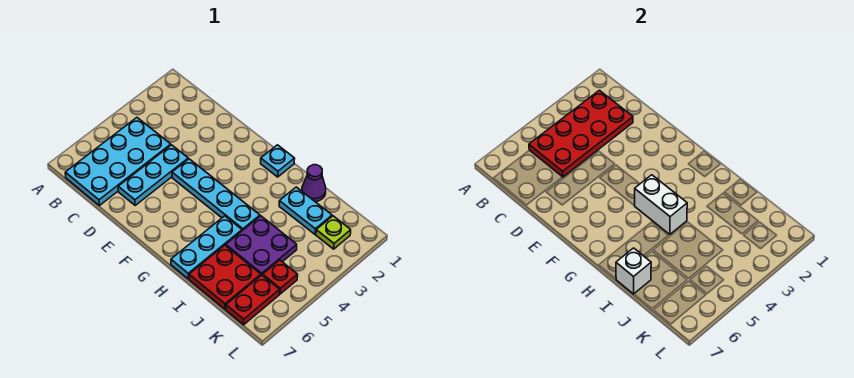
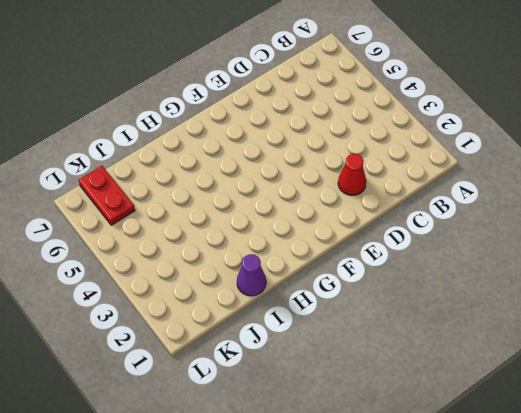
red cone D2 level 1 -> none
none -> cyan plate B4:C7 level 1
none -> cyan plate D4:D6 level 1
none -> cyan plate E4:H4 level 1

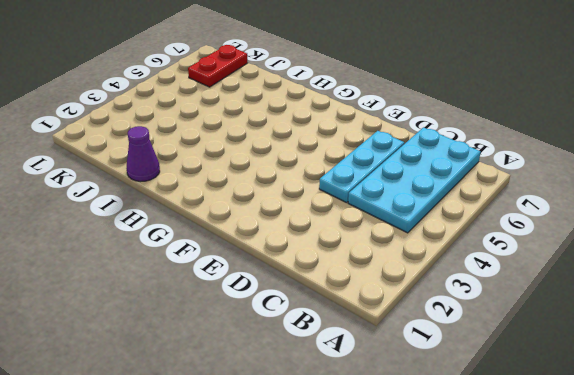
none -> cyan plate E4:H4 level 1
none -> cyan plate G1 level 1
none -> cyan plate H5:H7 level 1

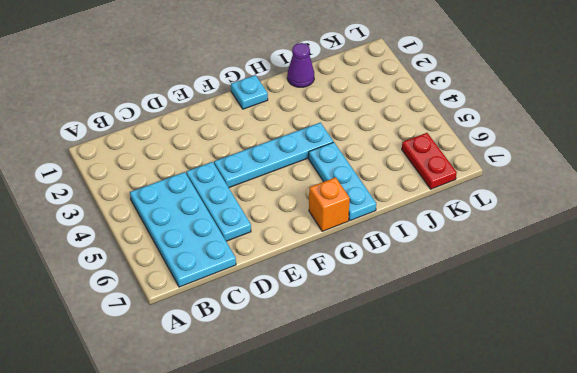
orange brick G7 level 1 -> none
none -> cyan plate I2:J2 level 1
none -> purple plate I4:J5 level 1
none -> red plate I6:J7 level 1

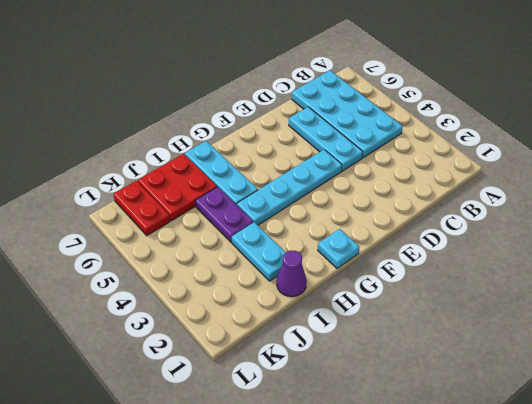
cyan plate I2:I3 level 1 -> cyan plate I2:J2 level 1
purple plate I4:I5 level 1 -> purple plate I4:J5 level 1
none -> lime plate K2 level 1
none -> red plate K5 level 1
none -> red plate B2:C5 level 2

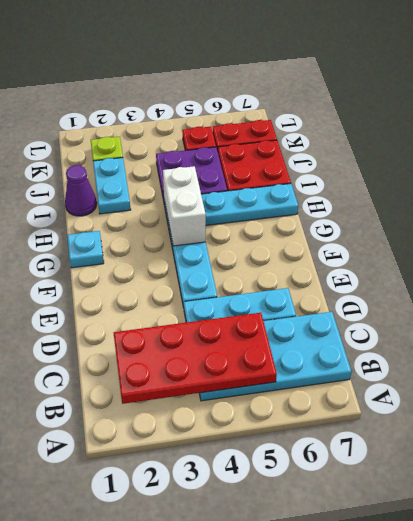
none -> white brick I7 level 2

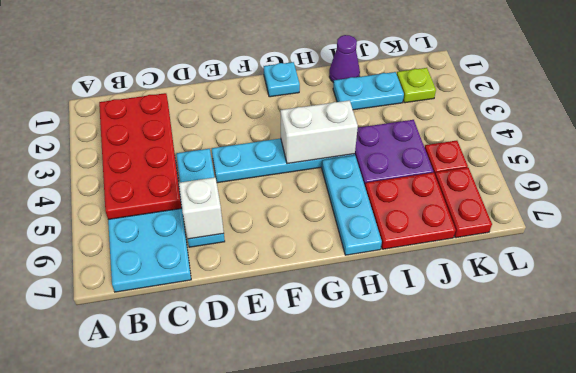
white brick D6 level 2 -> white brick I7 level 2

